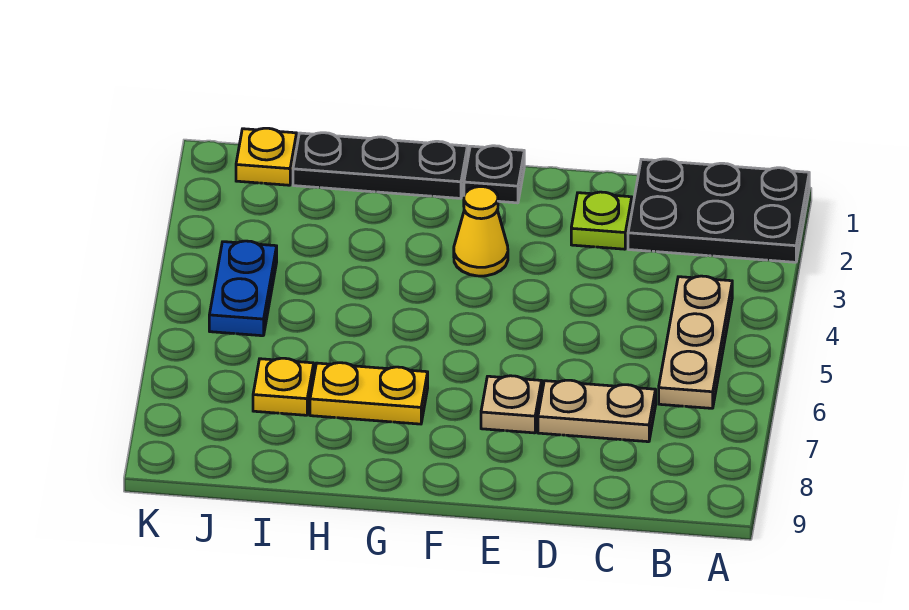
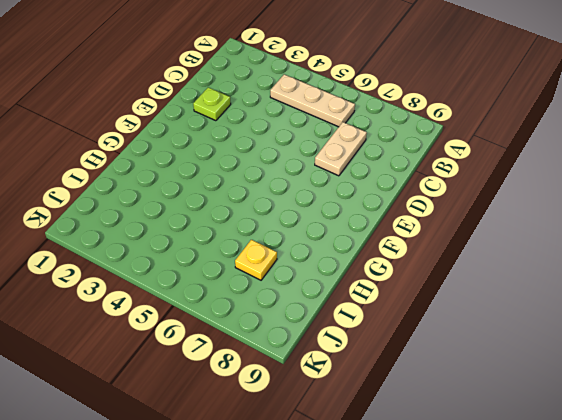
none -> black plate A1:C2 level 1
none -> tan plate E7 level 1
none -> black plate F1 level 1

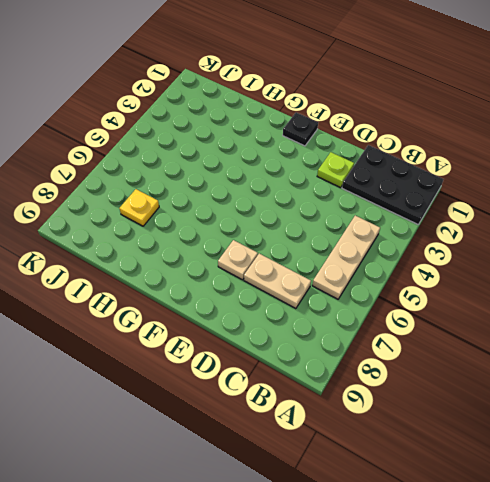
none -> yellow cone F3 level 1
none -> black plate G1:I1 level 1
none -> yellow plate G7:H7 level 1

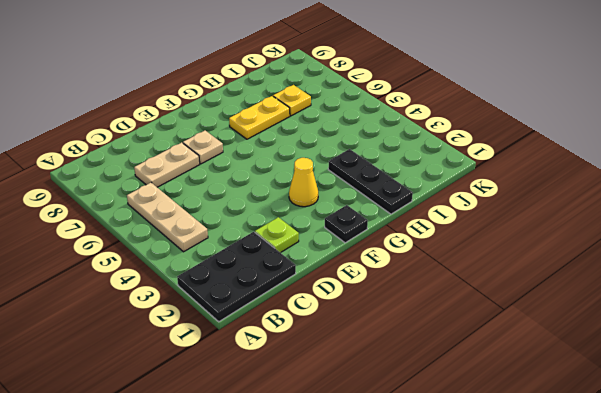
black plate H1:H3 level 1 -> black plate G1:I1 level 1
none -> yellow plate J1 level 1
none -> blue plate J4:J5 level 1

